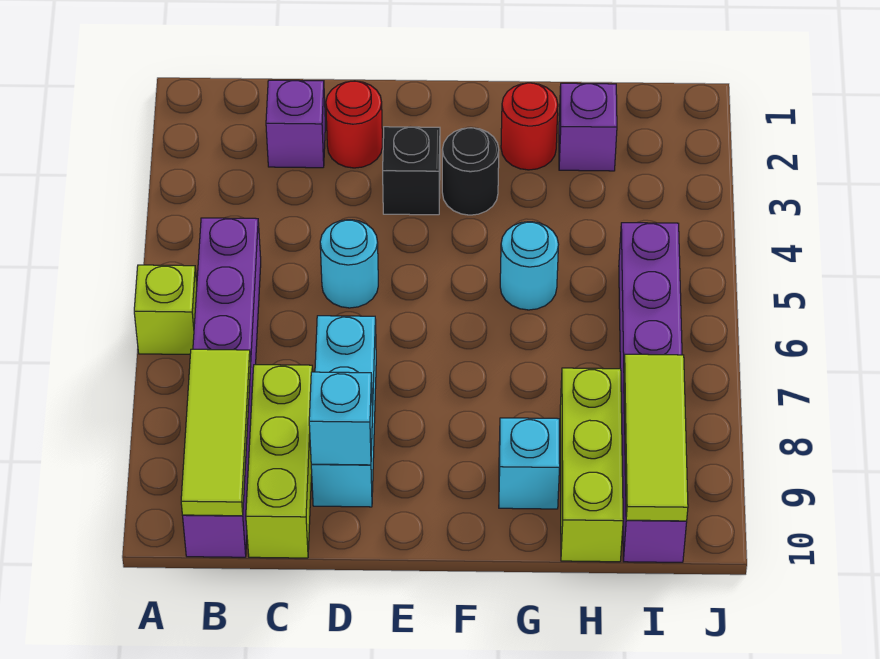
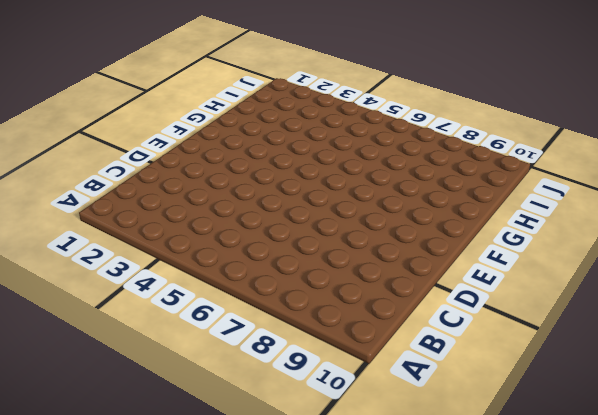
none -> lime brick A6 level 1
none -> purple brick B5:B10 level 1
none -> purple brick C2 level 1

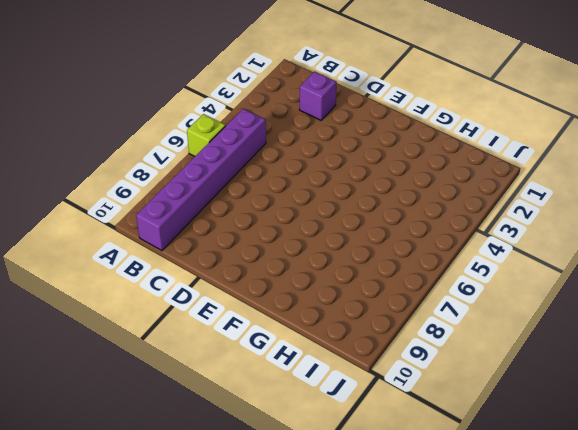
none -> lime brick C8:C10 level 1
none -> red round brick D2 level 1
none -> cyan round brick D5 level 1

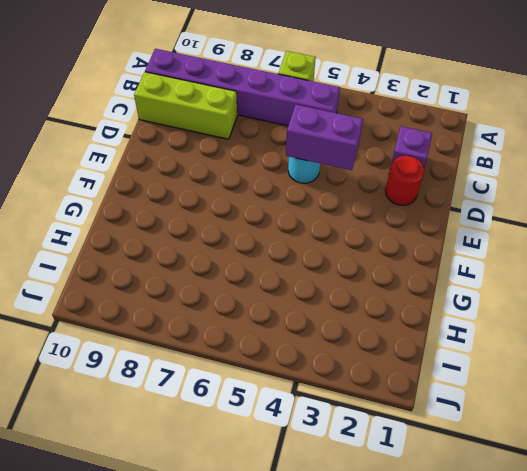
purple brick D4:D5 level 2 -> none
none -> cyan brick D7:D9 level 1
none -> black brick E3 level 1
none -> black round brick F3 level 1

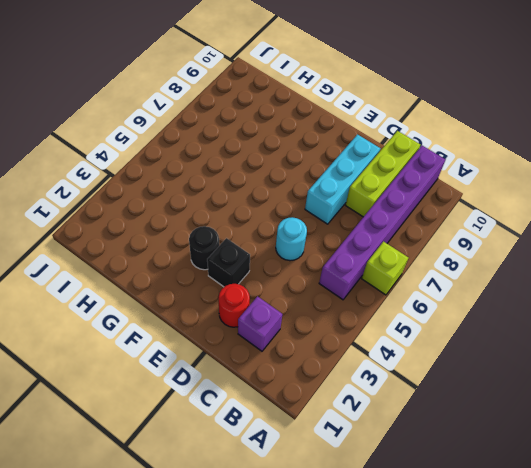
none -> red round brick G2 level 1
none -> cyan round brick G5 level 1
none -> cyan brick G9 level 1

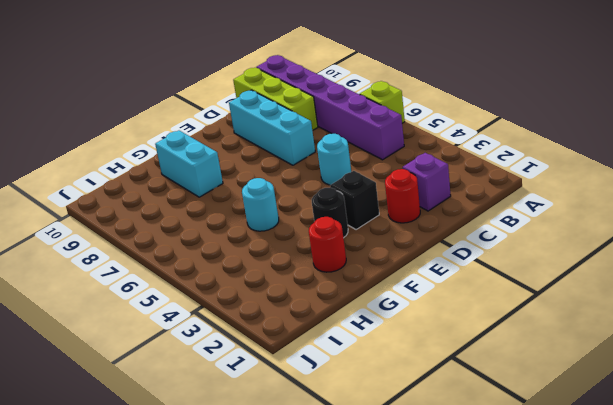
cyan brick G8:G9 level 1 -> cyan brick G9 level 1
none -> purple brick H2 level 1
none -> lime brick H8:H10 level 1
none -> purple brick I5:I10 level 1

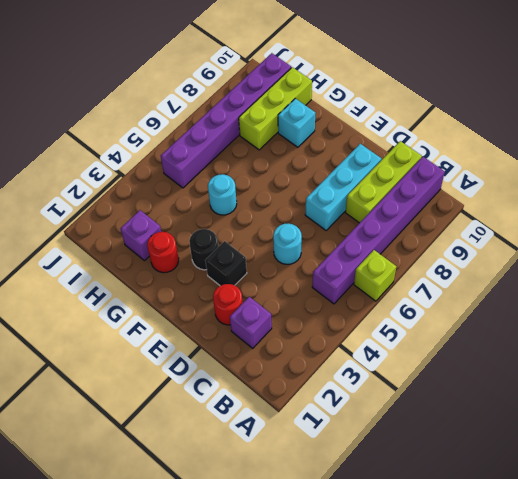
none -> lime tile B8:B10 level 2
none -> cyan brick D9 level 2
none -> lime tile I8:I10 level 2

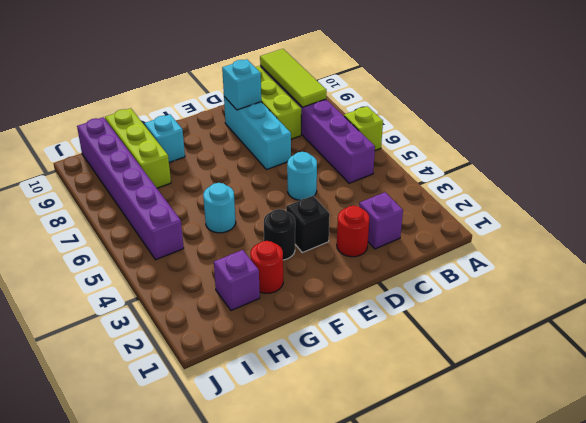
none -> lime tile I8:I10 level 2

